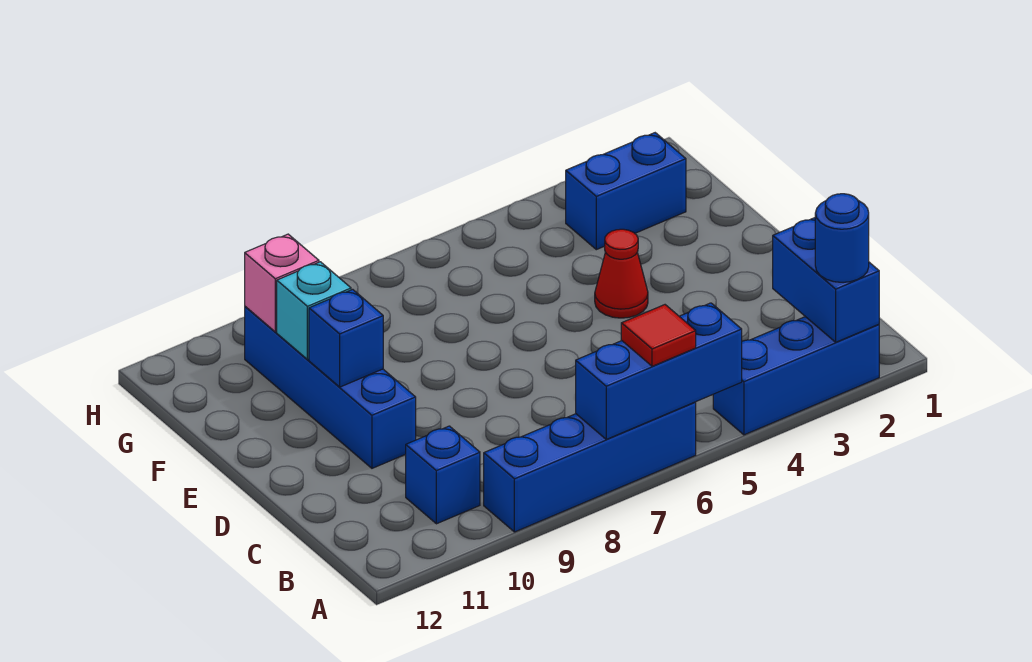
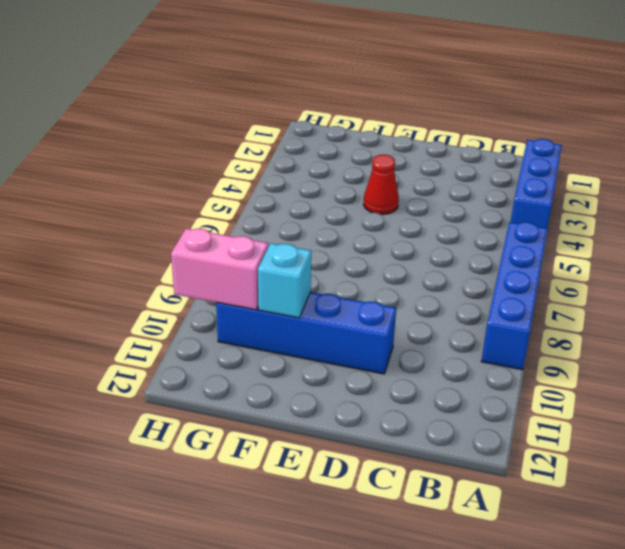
pink brick G10:H10 level 2 -> pink brick G10 level 2
none -> blue brick B10 level 1
none -> blue brick G2:G3 level 1
none -> blue brick A2:B2 level 2

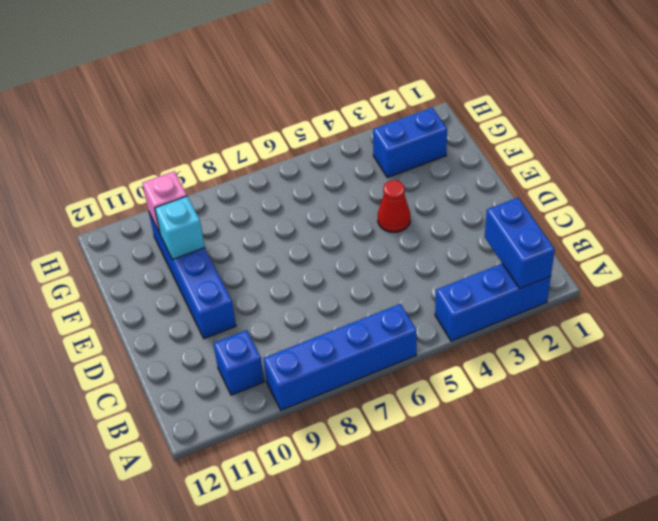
none -> blue brick A5:A7 level 2
none -> blue brick E10 level 2
none -> blue round brick A2 level 3

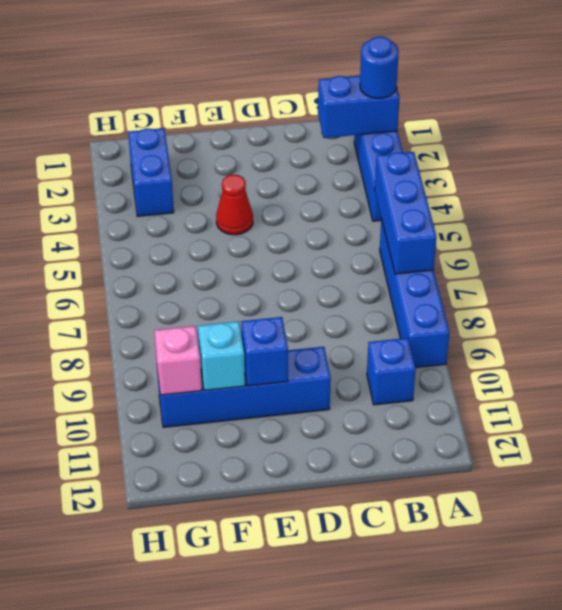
none -> red tile A6 level 3

